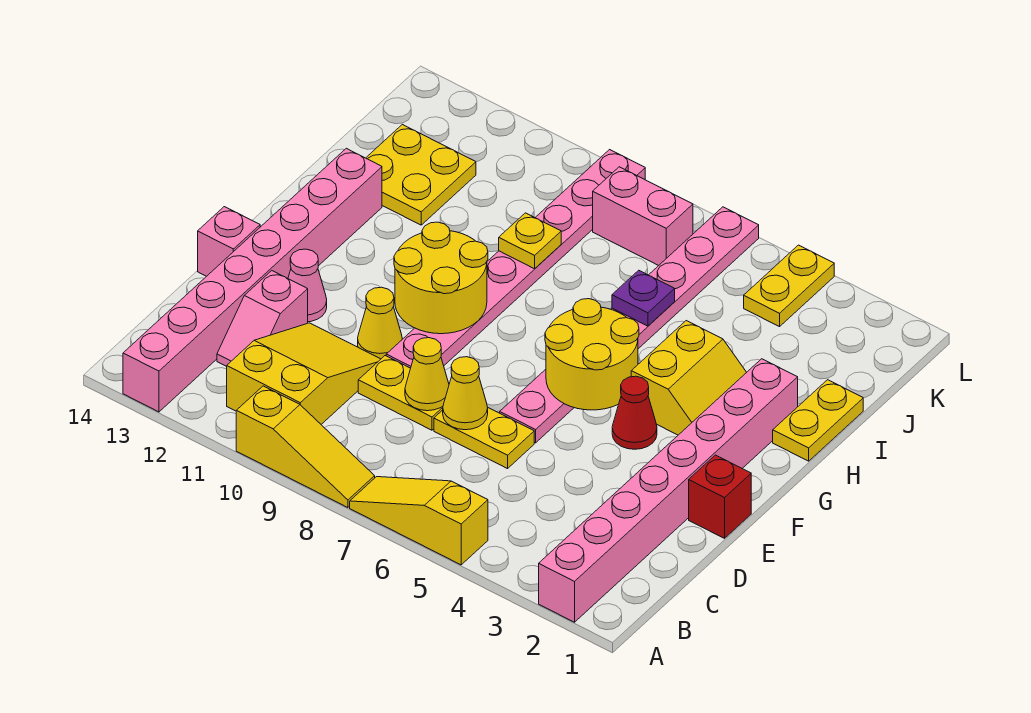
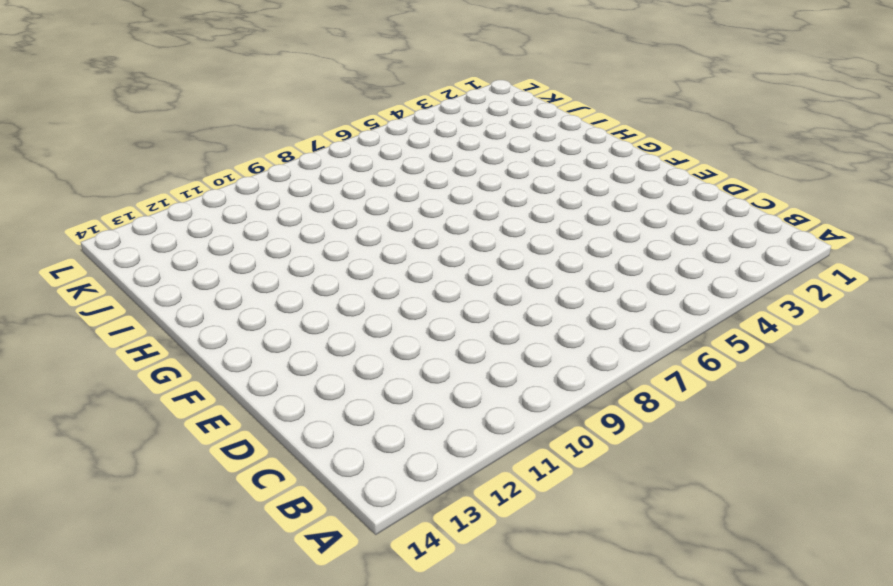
none -> pink brick A2:H2 level 1
none -> yellow slope A5:A7 level 1 top 5
none -> yellow slope A8:A10 level 1 top 10

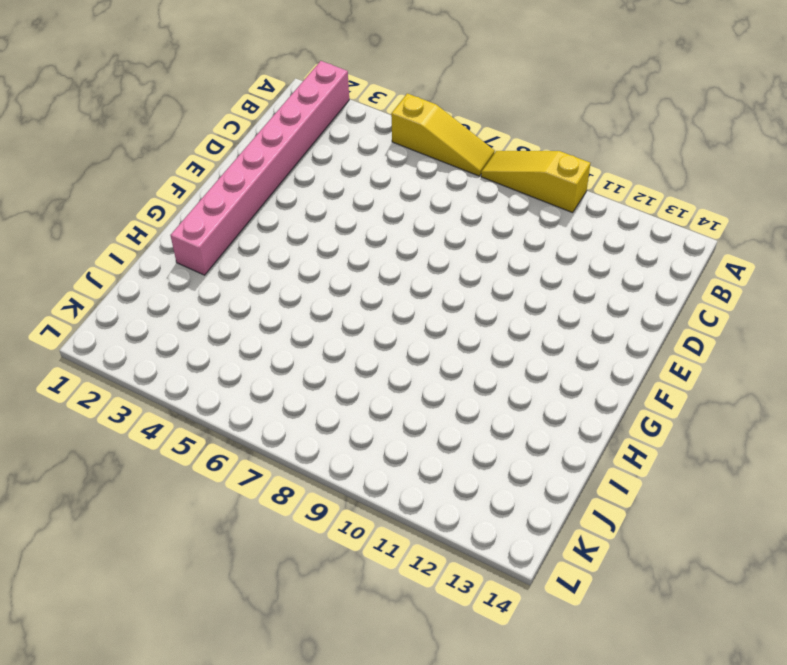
none -> pink brick A13:H13 level 1
none -> yellow slope B10:D11 level 1 top B
none -> pink slope C12:D12 level 1 top D

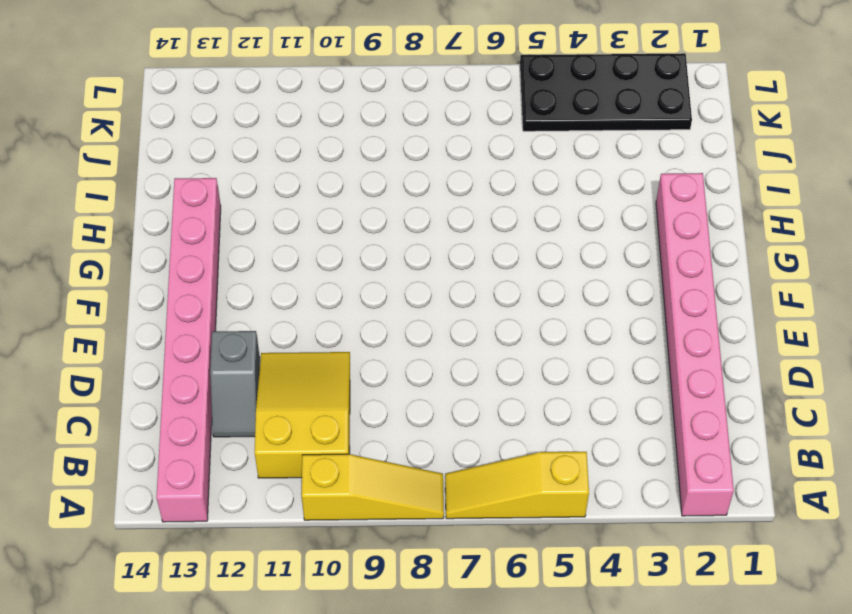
grey slope C12:D12 level 1 top D -> pink slope C12:D12 level 1 top D
black plate K2:L5 level 1 -> yellow plate K4:L4 level 1
none -> yellow plate D6:D7 level 1
none -> yellow plate D8:D9 level 1
none -> red brick E1 level 1

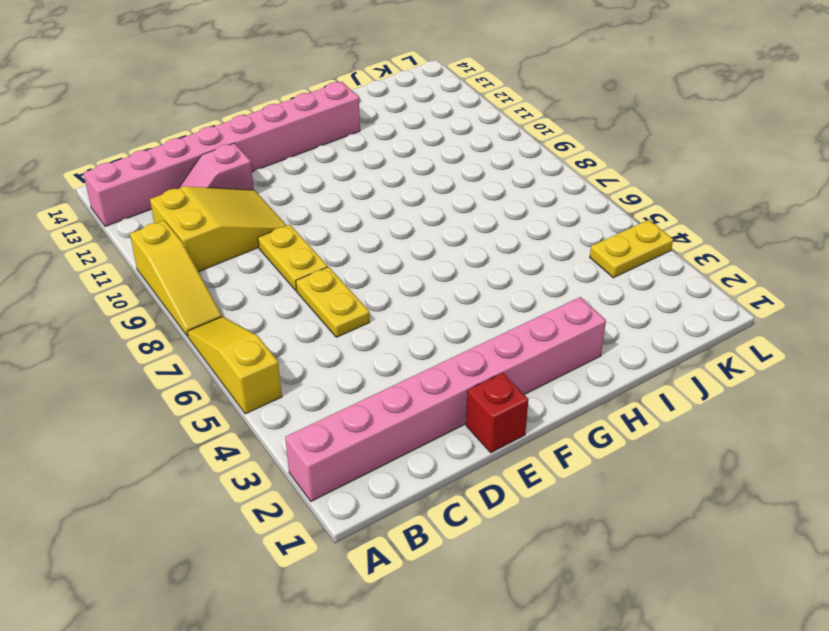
none -> pink plate E6:L6 level 1
none -> pink plate E9:L9 level 1
none -> yellow cone E10 level 1

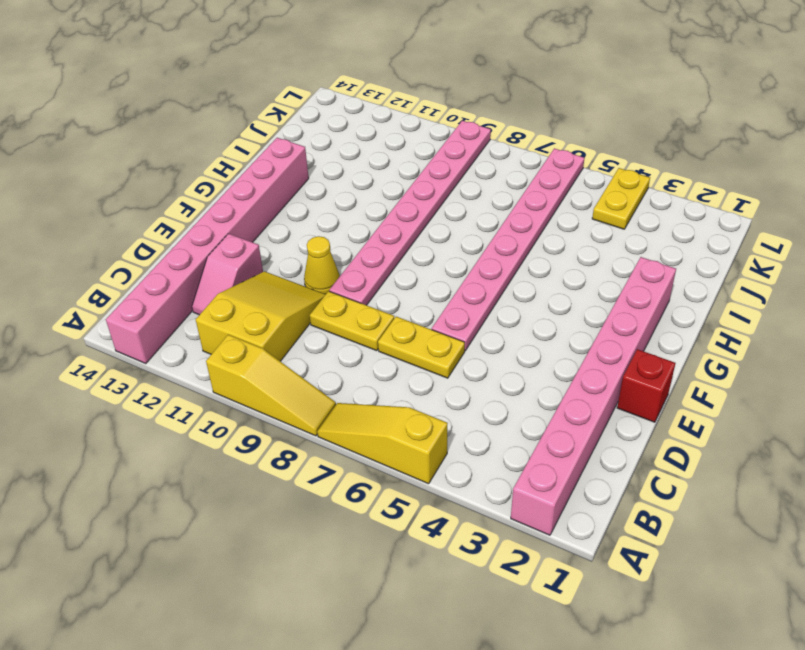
none -> pink cone E12 level 1
none -> pink brick E14 level 1
none -> red cone F4 level 1

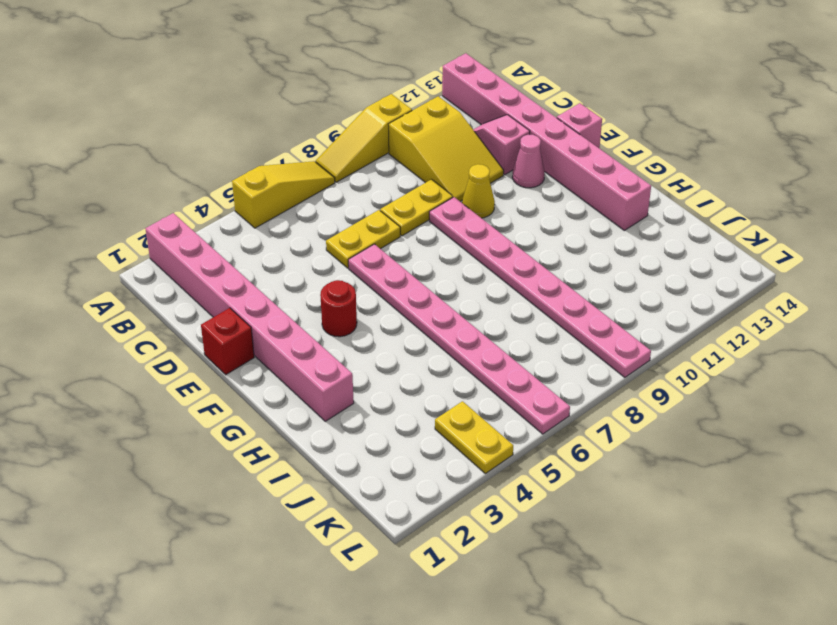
red round brick F4 level 1 -> red cone F4 level 1
none -> yellow slope G3:H4 level 1 top 4
none -> yellow plate H1:I1 level 1
none -> yellow plate I12:J13 level 1

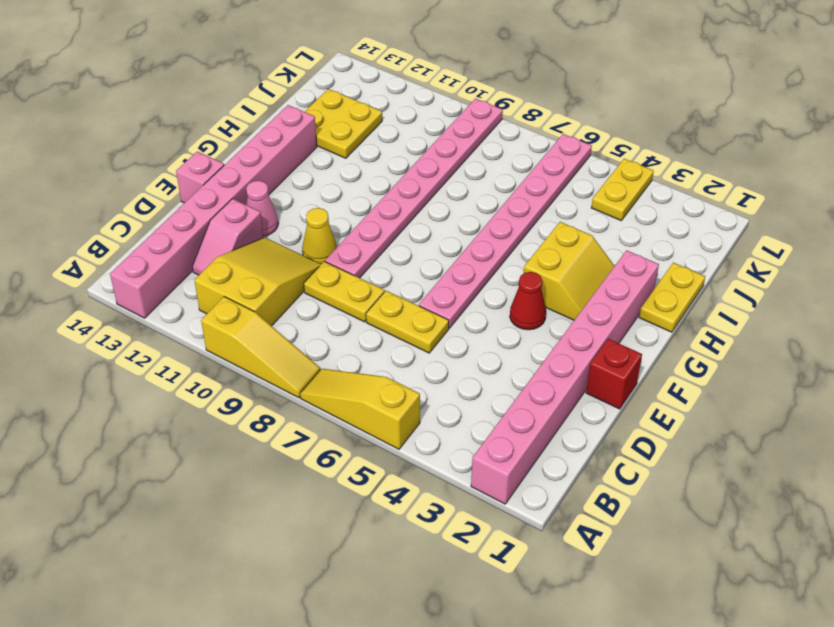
none -> pink brick K7:K8 level 1
none -> yellow cone D7 level 2
none -> yellow cone D8 level 2

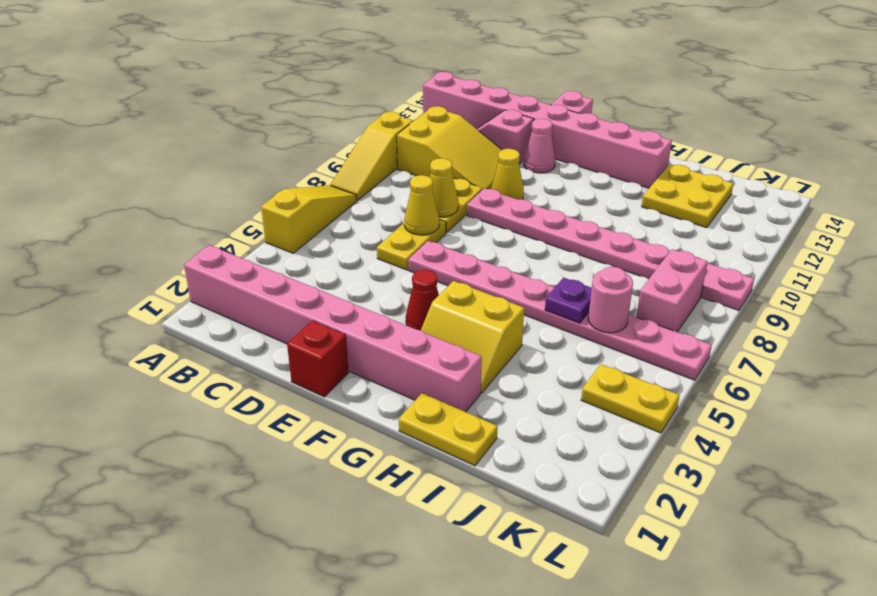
pink round brick J6 level 2 -> none
none -> yellow round brick F5:G6 level 2
none -> yellow round brick F9:G10 level 2
none -> yellow plate I9 level 2

